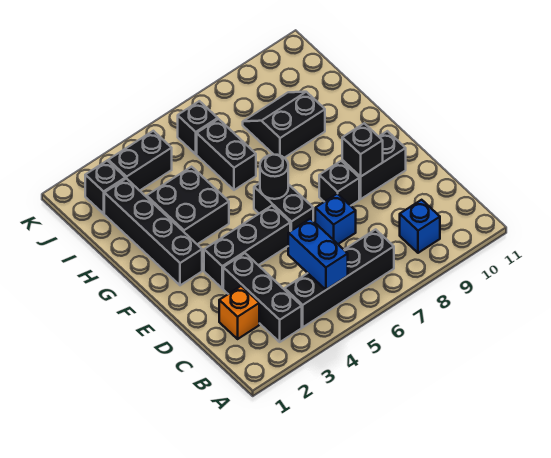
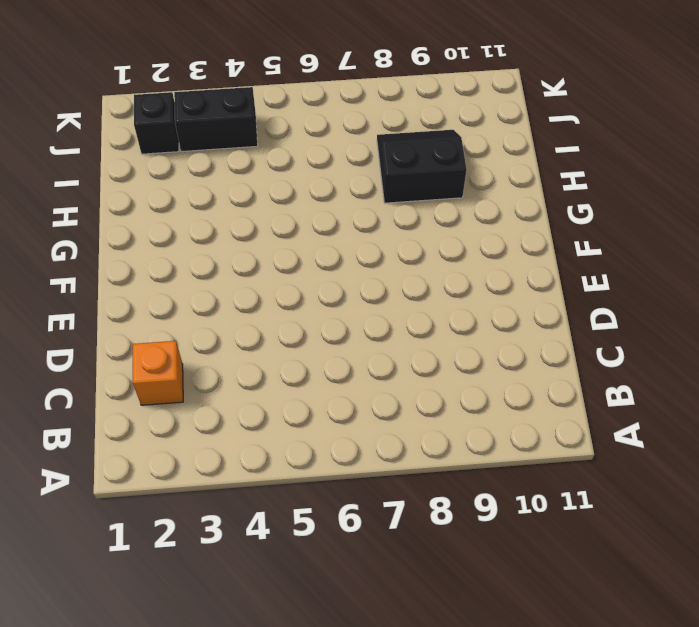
none -> black brick B3:D3 level 1
none -> black brick B4:B7 level 1
none -> blue brick B9 level 1

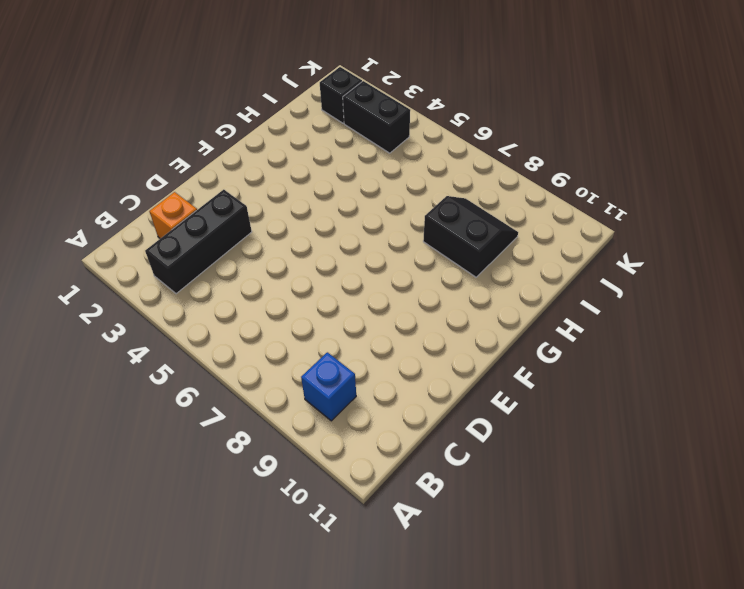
none -> black brick B4:B7 level 1
none -> blue brick D7 level 1
none -> black brick E3:E5 level 1

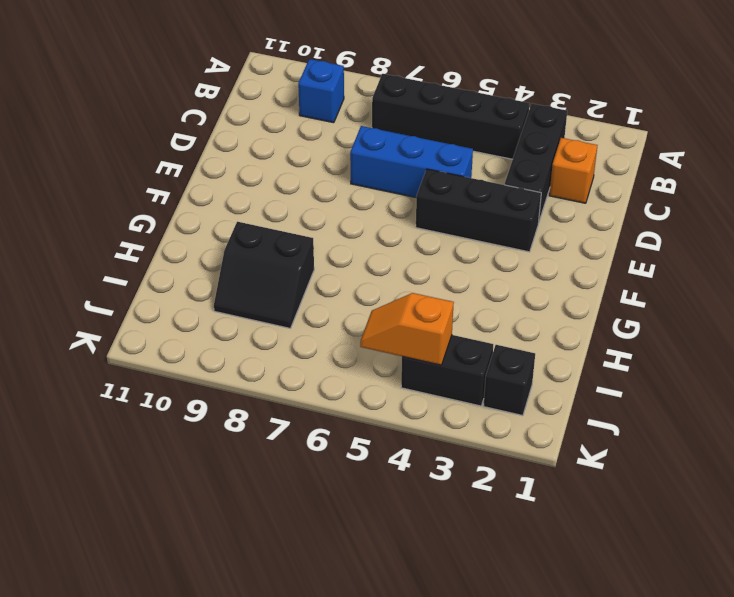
blue brick D5:D7 level 1 -> blue brick D7 level 1
orange slope J4:J5 level 2 top 4 -> none
none -> black brick E6:F6 level 1
none -> black brick E8 level 1
none -> black brick E9:E10 level 1

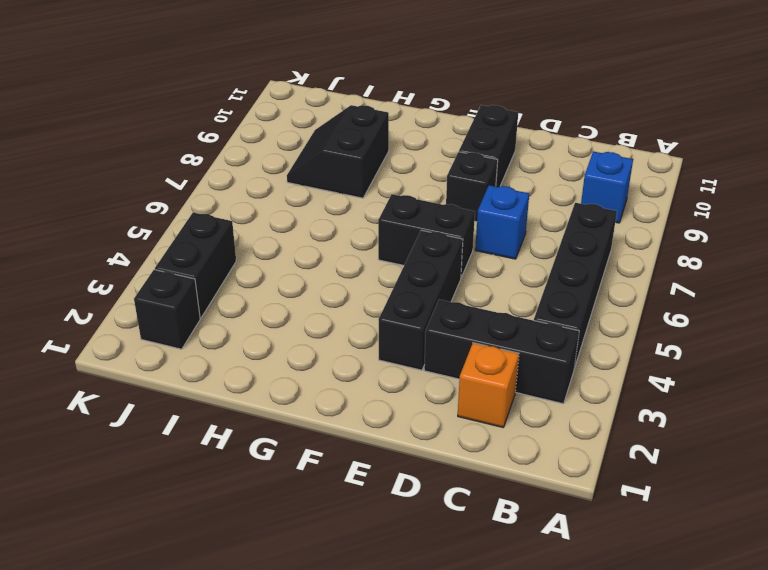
none -> black brick F2:I2 level 1
none -> black brick G3:H4 level 1
none -> black brick H6:I6 level 1

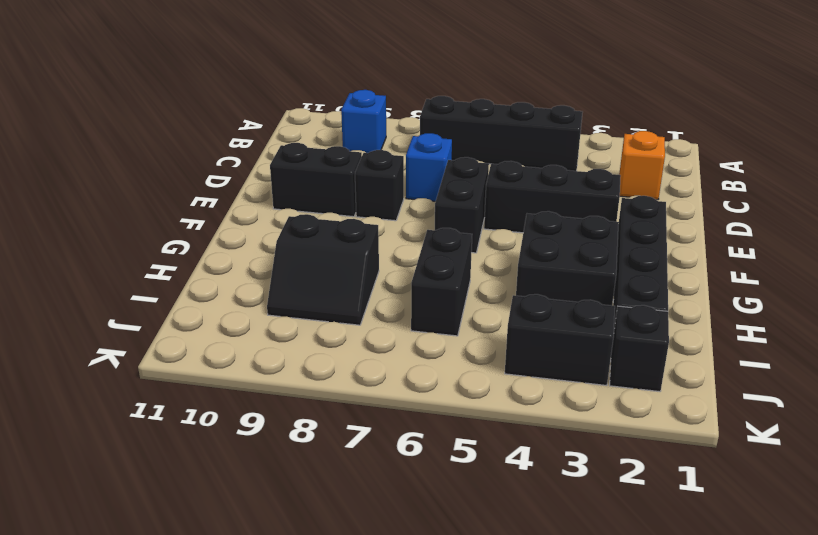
none -> black brick B3:D3 level 1
none -> black brick J6 level 1
none -> blue brick B5:C5 level 2

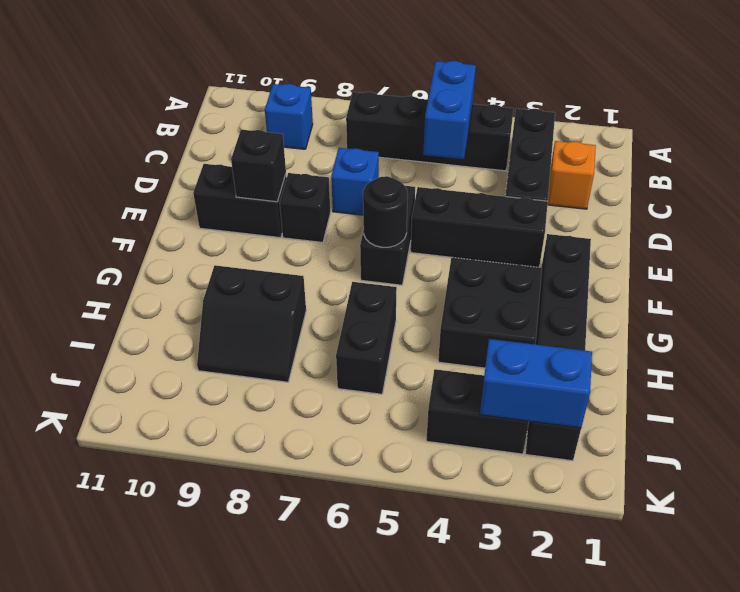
blue brick J2:J3 level 2 -> none
none -> black brick J6 level 1

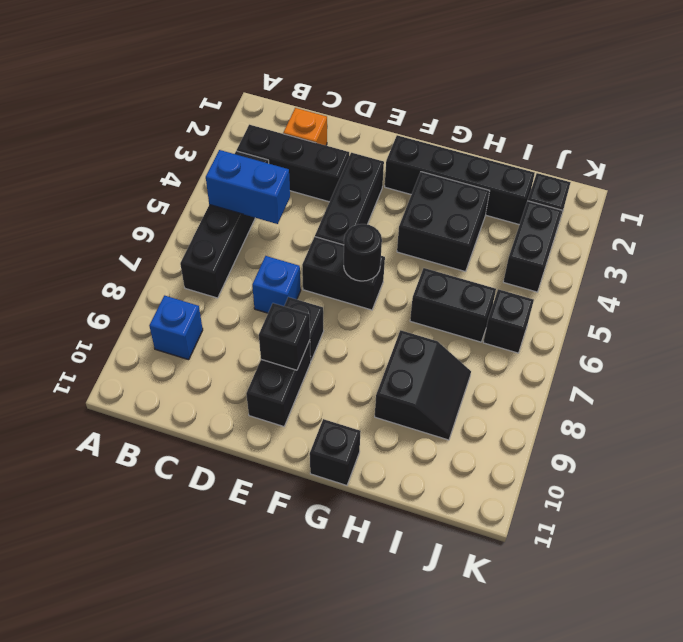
black brick G11 level 1 -> none

